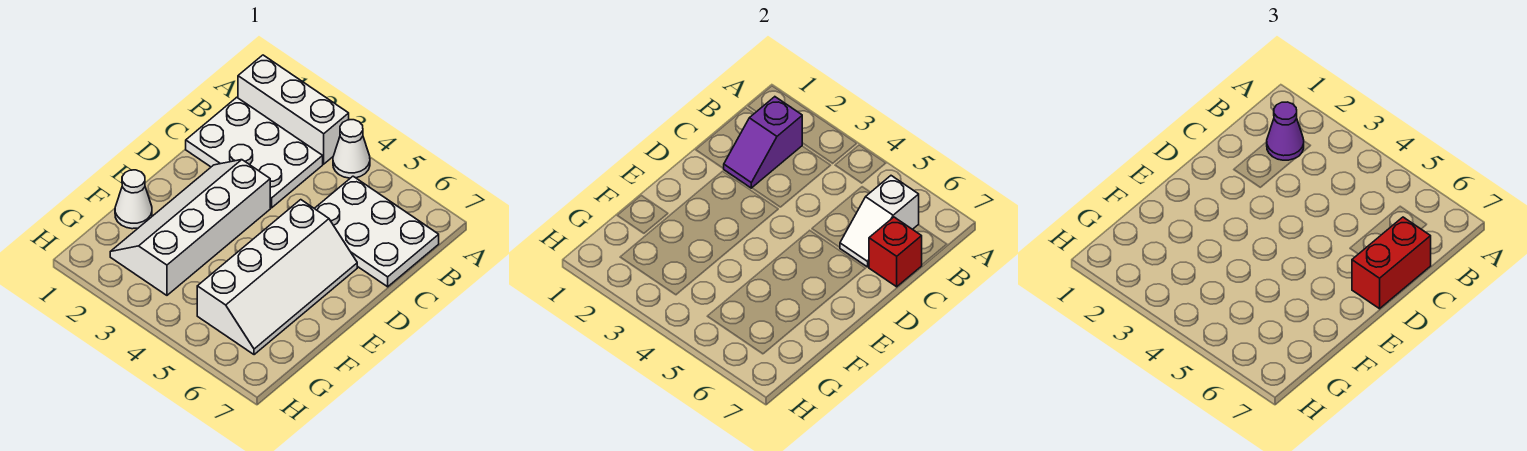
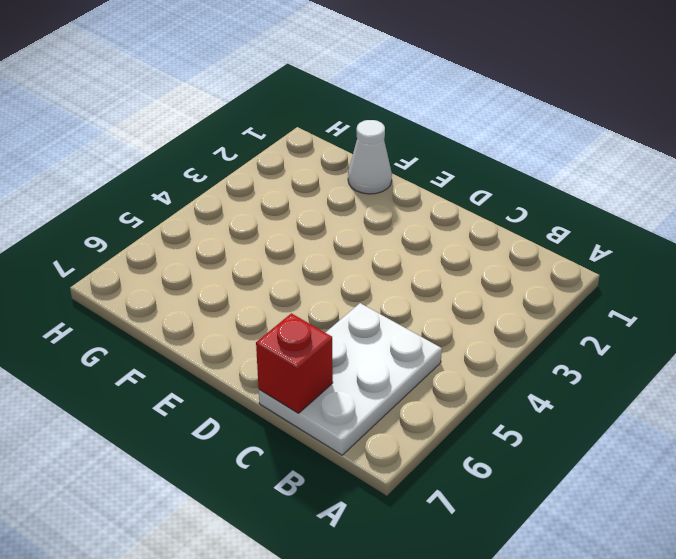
none -> white brick A1:A3 level 1
none -> white cone A4 level 1
none -> white plate B1:C3 level 1

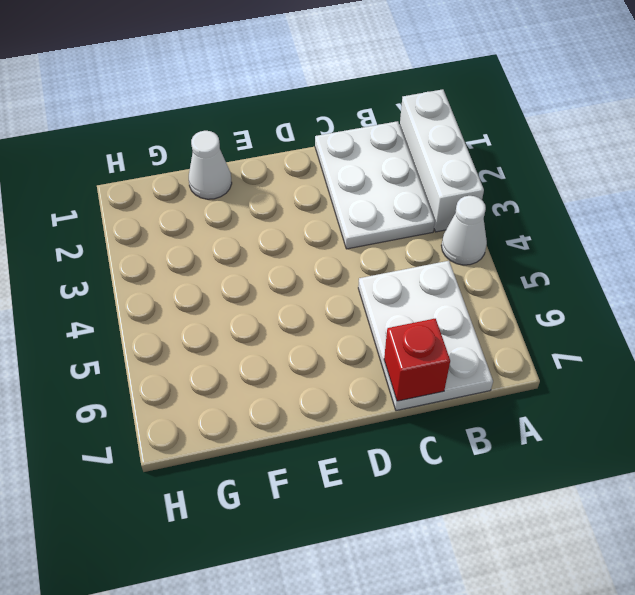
none -> white slope D2:G3 level 1 top 3
none -> white slope D5:G6 level 1 top 5
none -> purple slope B2:C2 level 2 top B

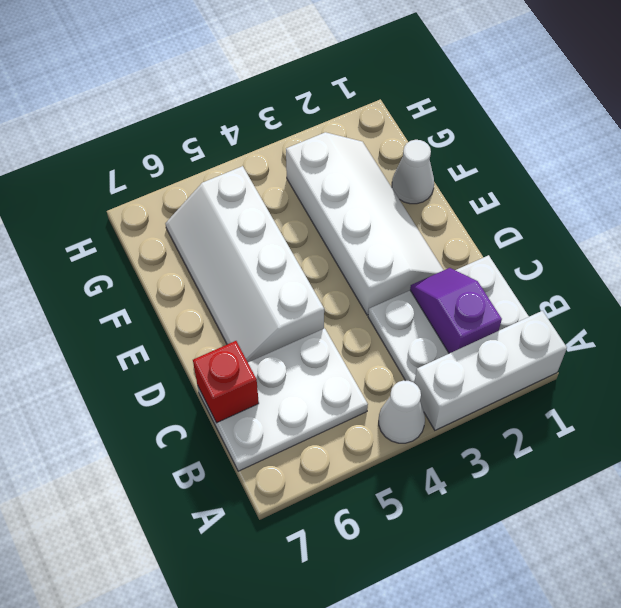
none -> white slope B6:C6 level 2 top B
none -> purple cone B2 level 3
none -> red brick C7:D7 level 3

